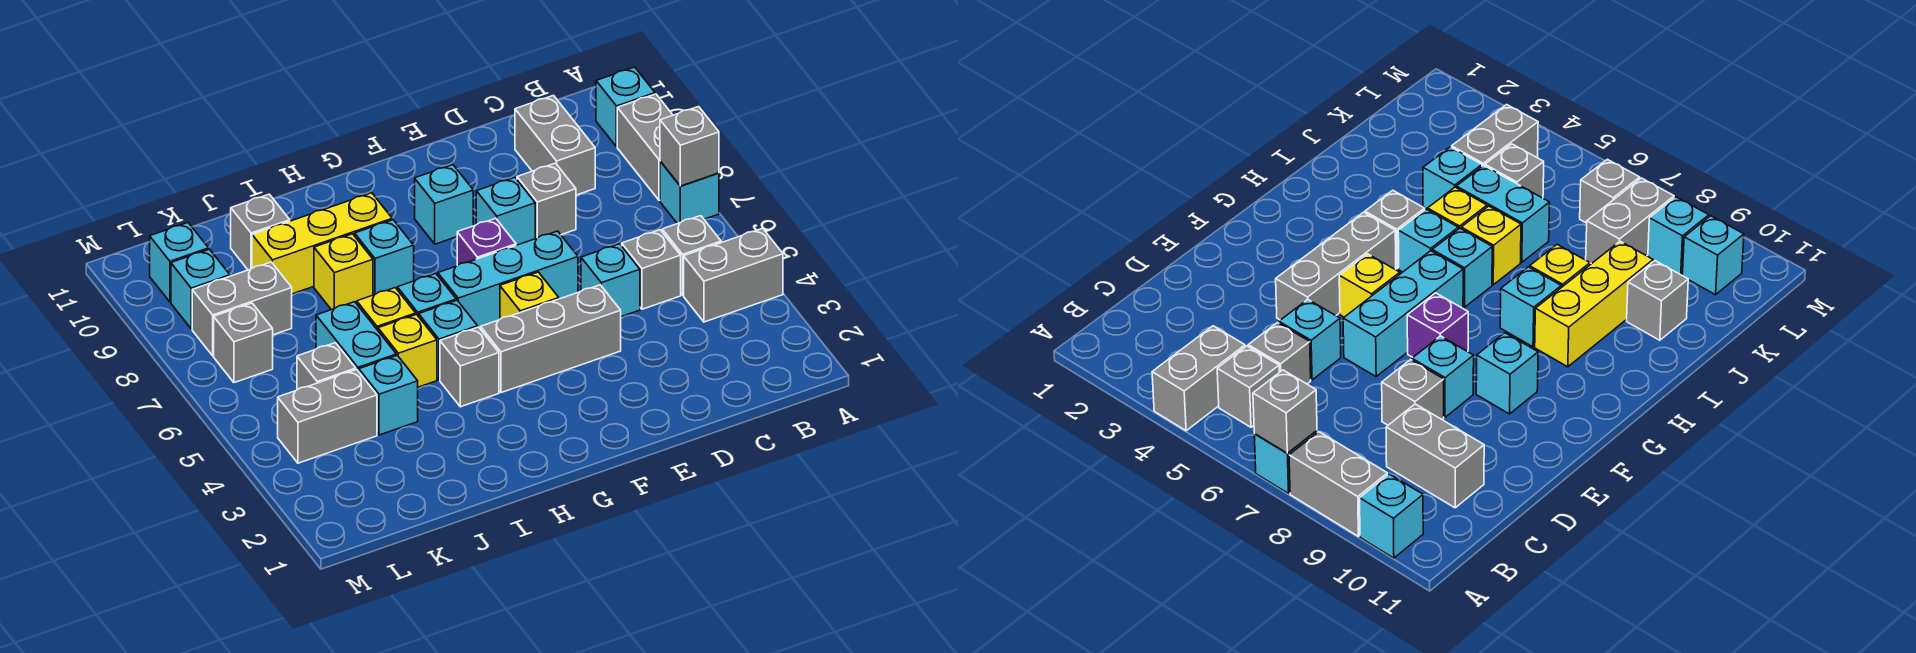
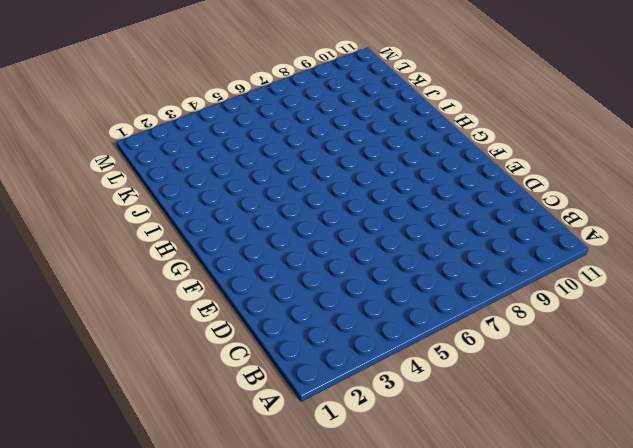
none -> grey brick A4:B4 level 1
none -> cyan brick A7 level 1
none -> grey brick A8:A9 level 1
none -> cyan brick A10 level 1

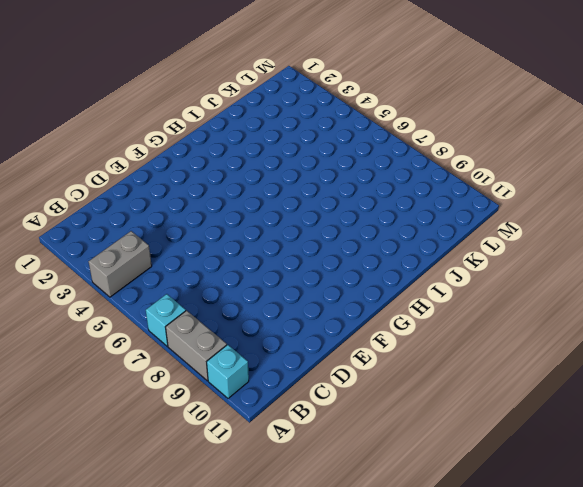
none -> grey brick B5 level 1
none -> grey brick C5 level 1
none -> grey brick C9:C10 level 1
none -> cyan brick D5 level 1

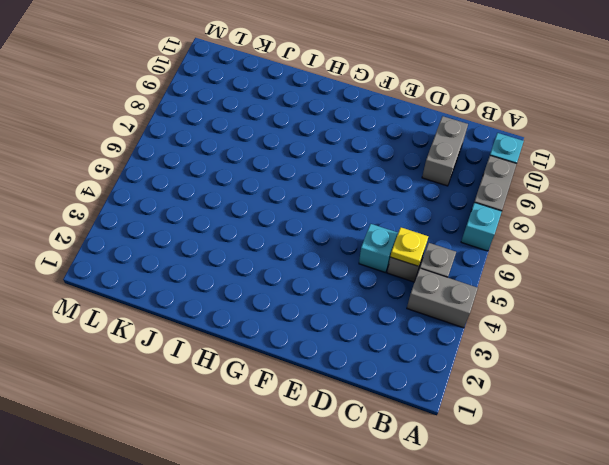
yellow plate C5 level 2 -> none
none -> grey brick D8 level 1
none -> grey brick E4:G4 level 1
none -> cyan brick E6:G6 level 1
none -> cyan brick E8 level 1

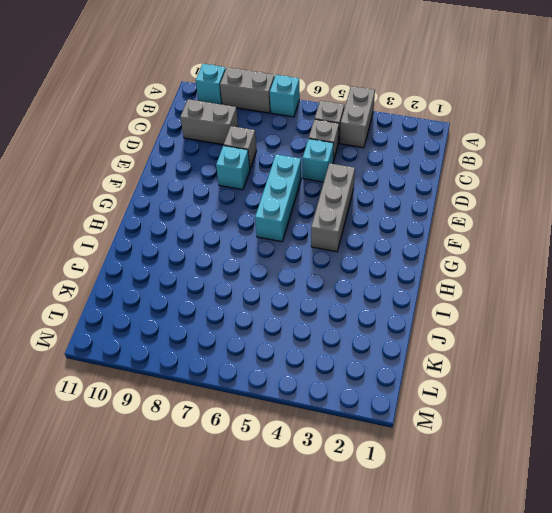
none -> yellow brick F5 level 1
none -> purple brick F7 level 1
none -> cyan brick F9 level 1
none -> grey brick H4 level 1

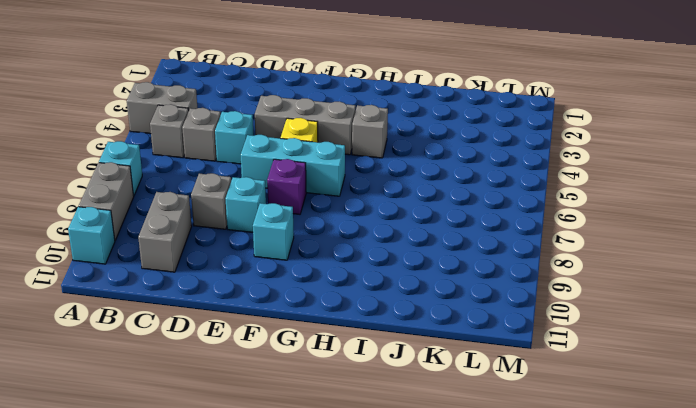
none -> cyan brick H5 level 1
none -> cyan brick H6 level 1
none -> cyan brick H8 level 1
none -> yellow brick H9:J9 level 1

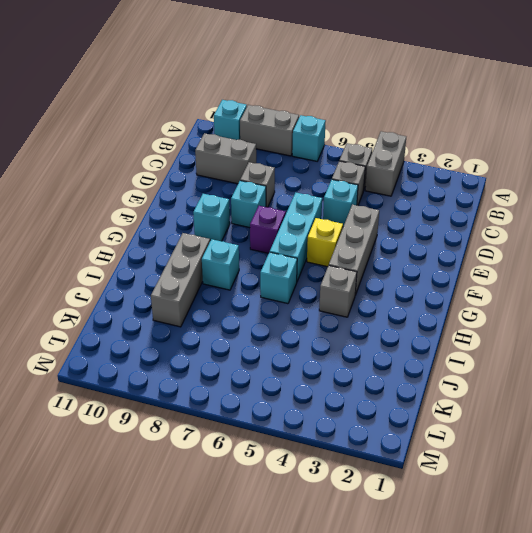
grey brick H9:J9 level 1 -> yellow brick H9:J9 level 1
none -> cyan brick H5 level 1
none -> yellow brick I5 level 1
none -> yellow brick I6 level 1
none -> yellow brick I8 level 1

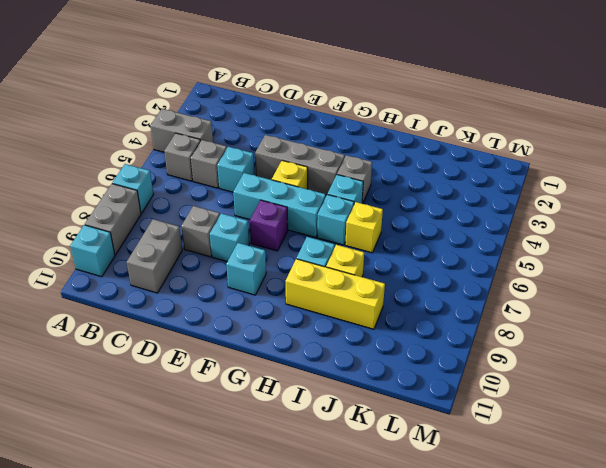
none -> yellow brick I5 level 1
none -> cyan brick J4 level 1
none -> cyan brick J5:J6 level 1
none -> grey brick J10 level 1

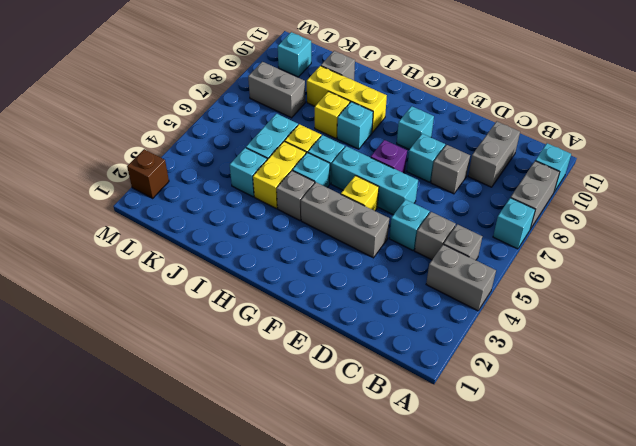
yellow brick I4:I5 level 1 -> yellow brick I5 level 1
brown brick M2 level 1 -> none
none -> grey brick K4:L4 level 1
none -> grey brick K5 level 1
none -> grey brick L7 level 1
none -> cyan brick L9 level 1

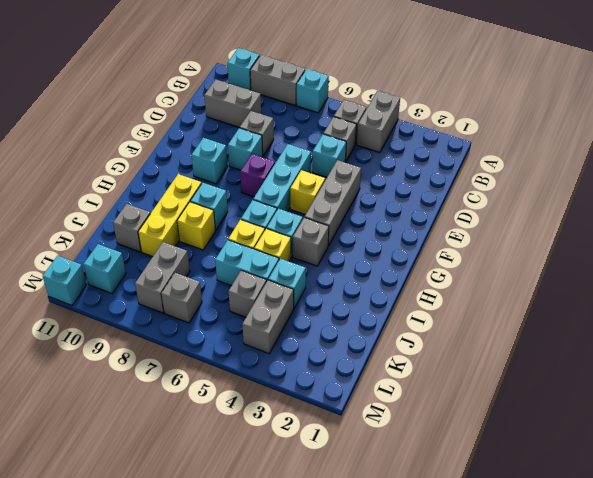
cyan brick M11 level 1 -> cyan brick L9 level 1
none -> grey brick A7 level 2

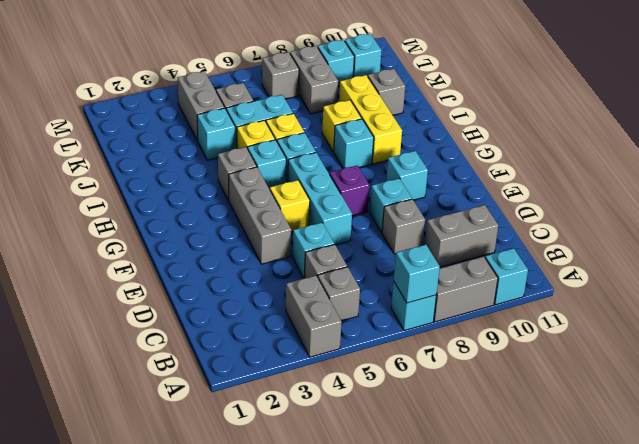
cyan brick A7 level 2 -> grey brick A7 level 2

